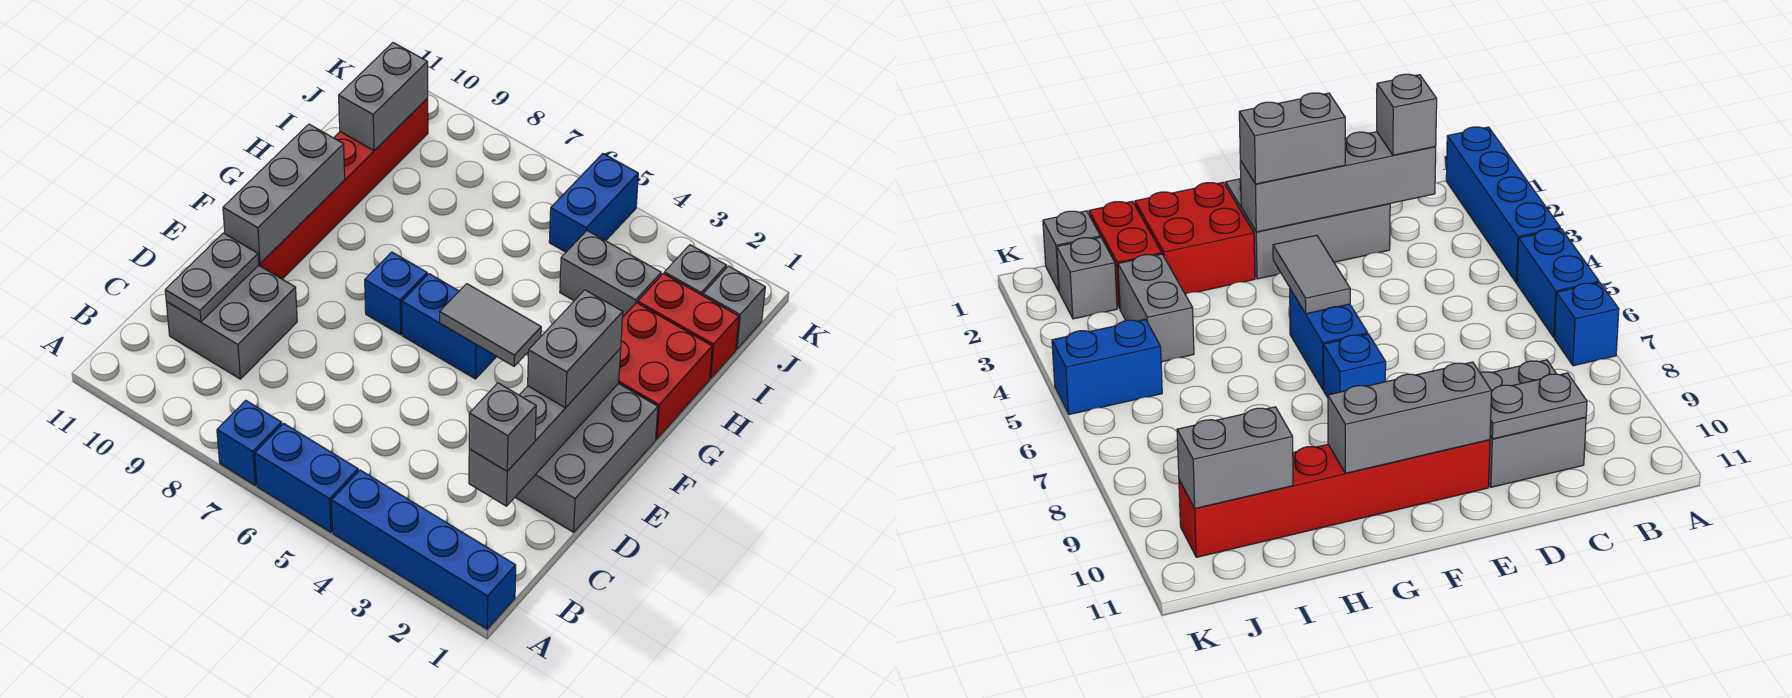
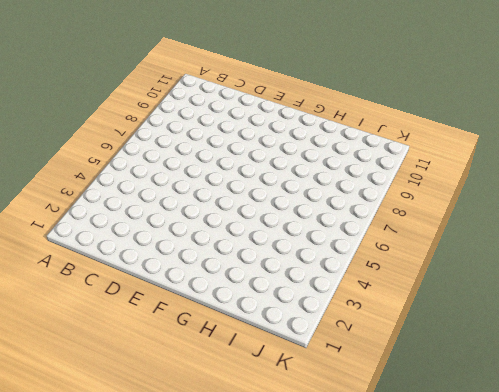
none -> blue brick A1:A4 level 1
none -> blue brick A5:A6 level 1
none -> blue brick A7 level 1

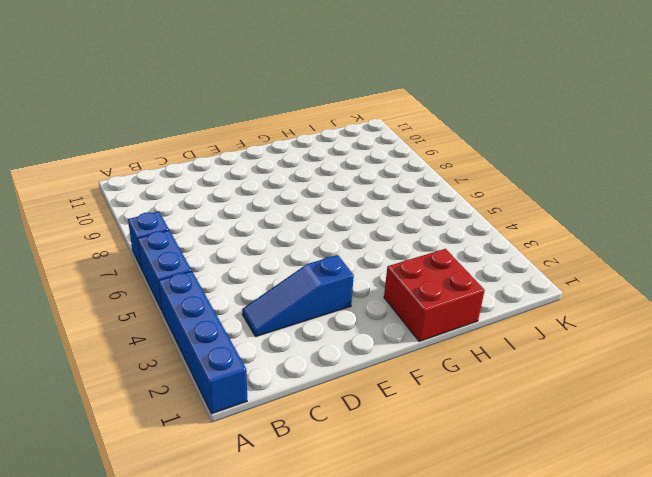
blue slope C3:E3 level 1 top E -> none
none -> grey brick C9:D10 level 1
none -> grey brick D1:F2 level 1
none -> red brick E10:J10 level 1

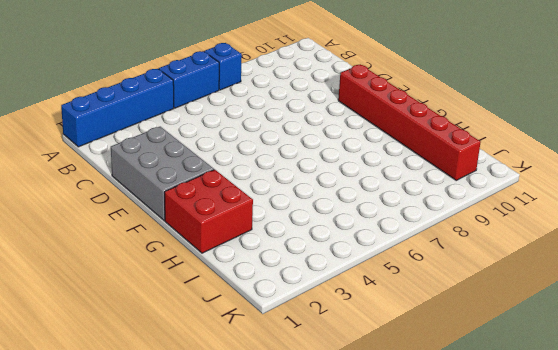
none -> grey brick C9:D10 level 1
none -> blue brick F5:F6 level 1
none -> blue brick F7 level 1

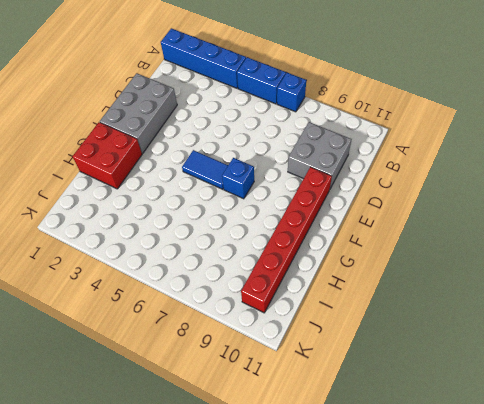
blue tile F5:F6 level 1 -> blue brick F5:F6 level 1
none -> red brick I1:I2 level 1
none -> grey brick I3:I4 level 1
none -> grey brick J1 level 1

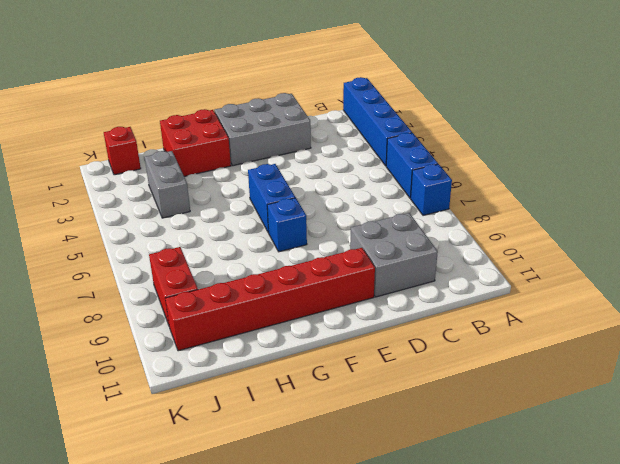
red brick J1 level 1 -> grey brick J1 level 1
red brick J8:J9 level 1 -> red brick I1:I2 level 1
none -> grey brick J2 level 1
none -> blue brick J5:K5 level 1
none -> grey brick C2:F2 level 2

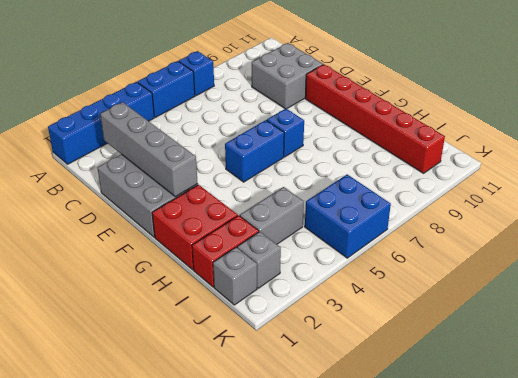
blue brick J5:K6 level 1 -> blue brick J5:K5 level 1
none -> grey plate C10:D10 level 2
none -> grey brick E10:G10 level 2
none -> grey tile F4:F5 level 2

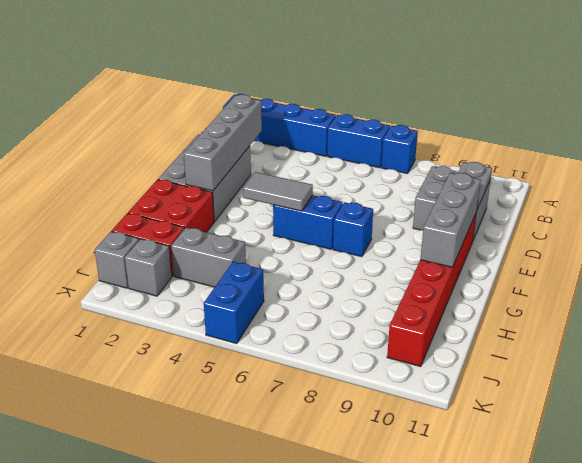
none -> grey brick I10:J10 level 2
none -> grey brick C2 level 3
none -> grey brick E2:F2 level 3

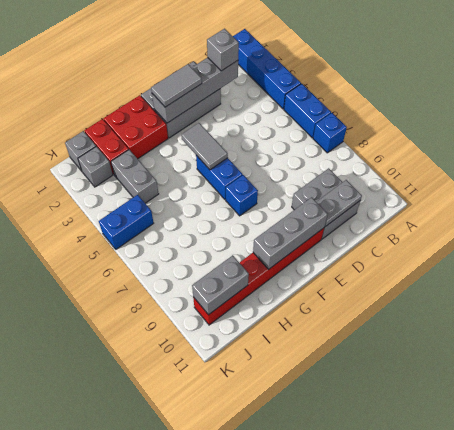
grey tile E2:F2 level 3 -> grey brick E2:F2 level 3

